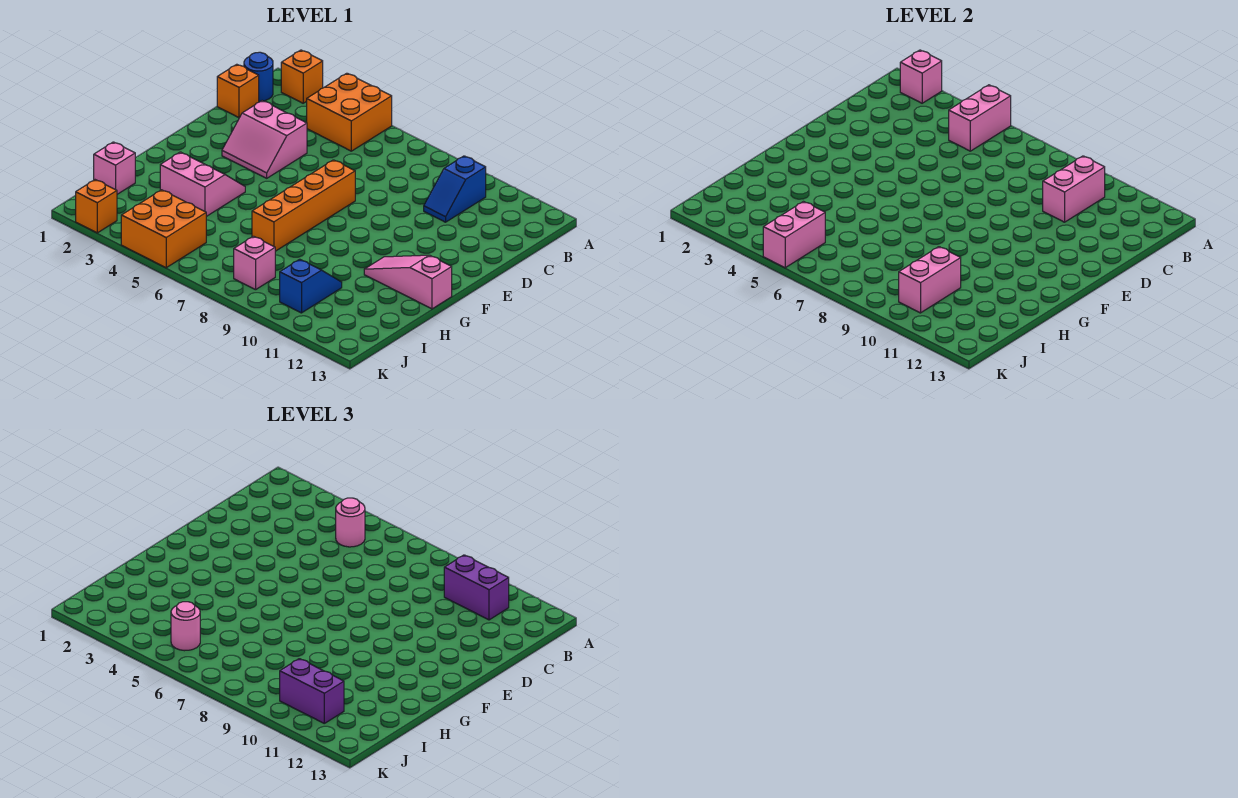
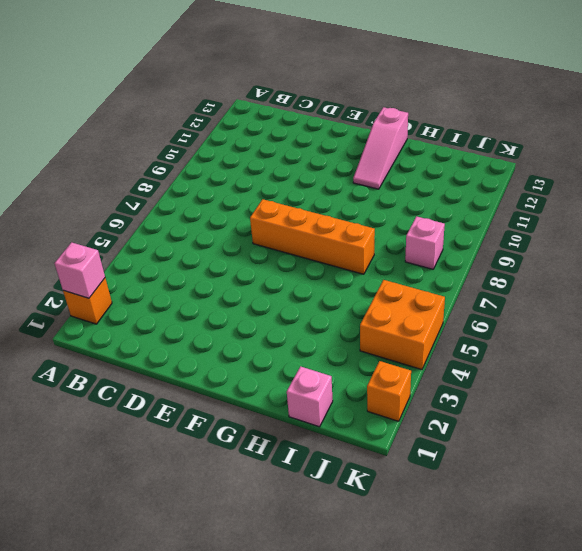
none -> orange brick A4:B5 level 1
none -> blue round brick B1 level 1
none -> blue slope B10:C10 level 1 top B

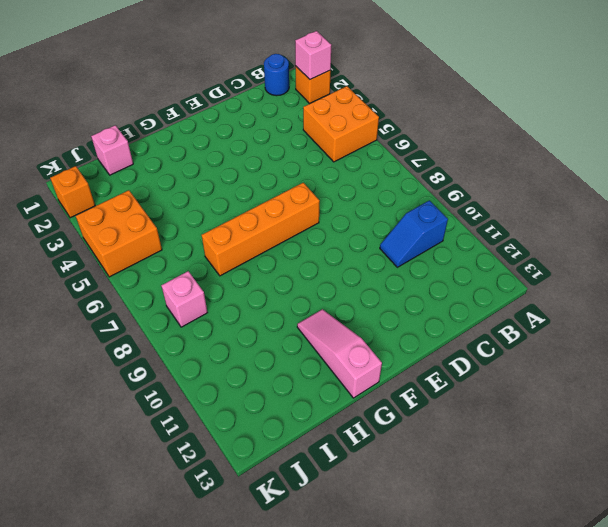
none -> orange brick C1 level 1
none -> pink slope D3:E4 level 1 top D
none -> pink slope G3:H4 level 1 top H

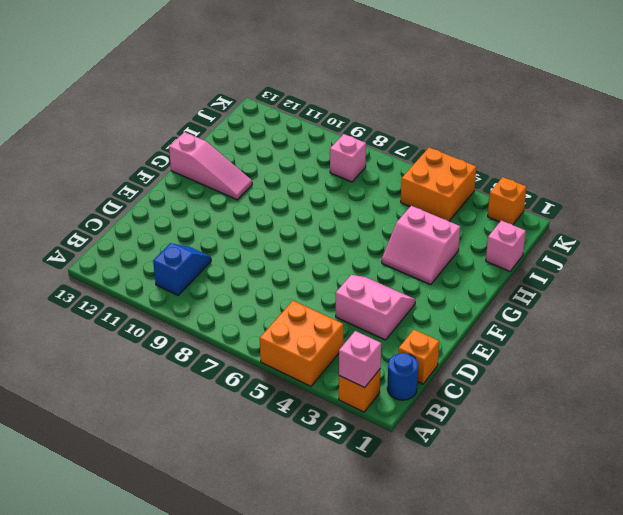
none -> orange brick E7:H7 level 1
none -> blue slope I10:J10 level 1 top J
none -> pink brick A5:B5 level 2

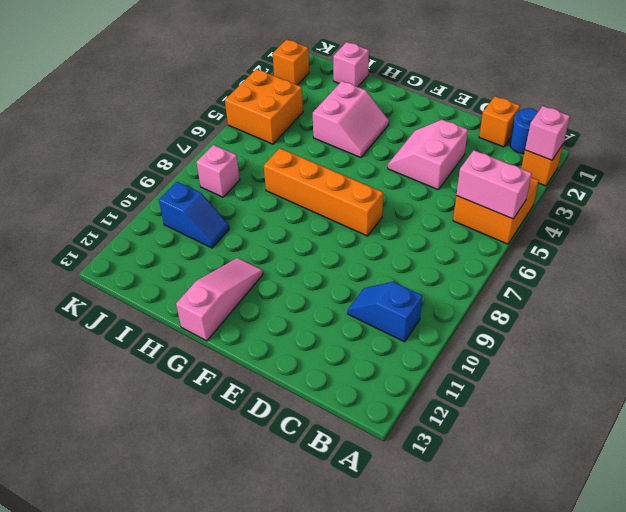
none -> pink brick B10:C10 level 2
none -> pink brick I10:J10 level 2
none -> pink brick J5:K5 level 2

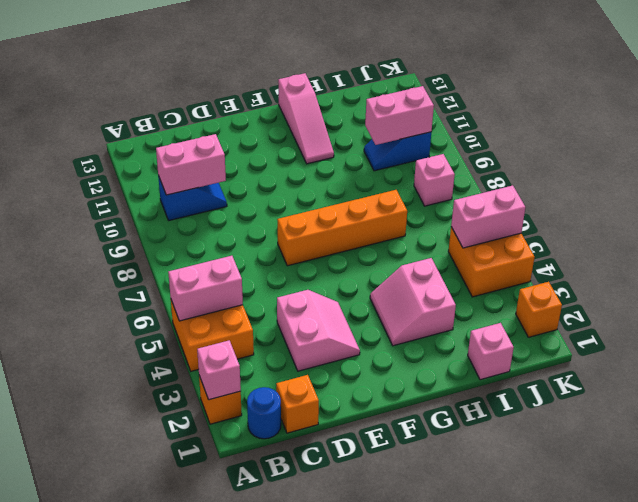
none -> pink round brick B5 level 3
none -> purple brick B10:B11 level 3
none -> pink round brick J5 level 3

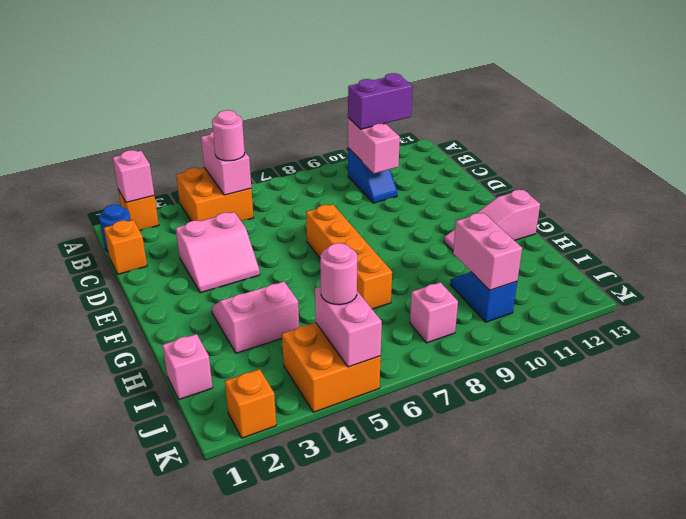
none -> purple brick J10:J11 level 3

